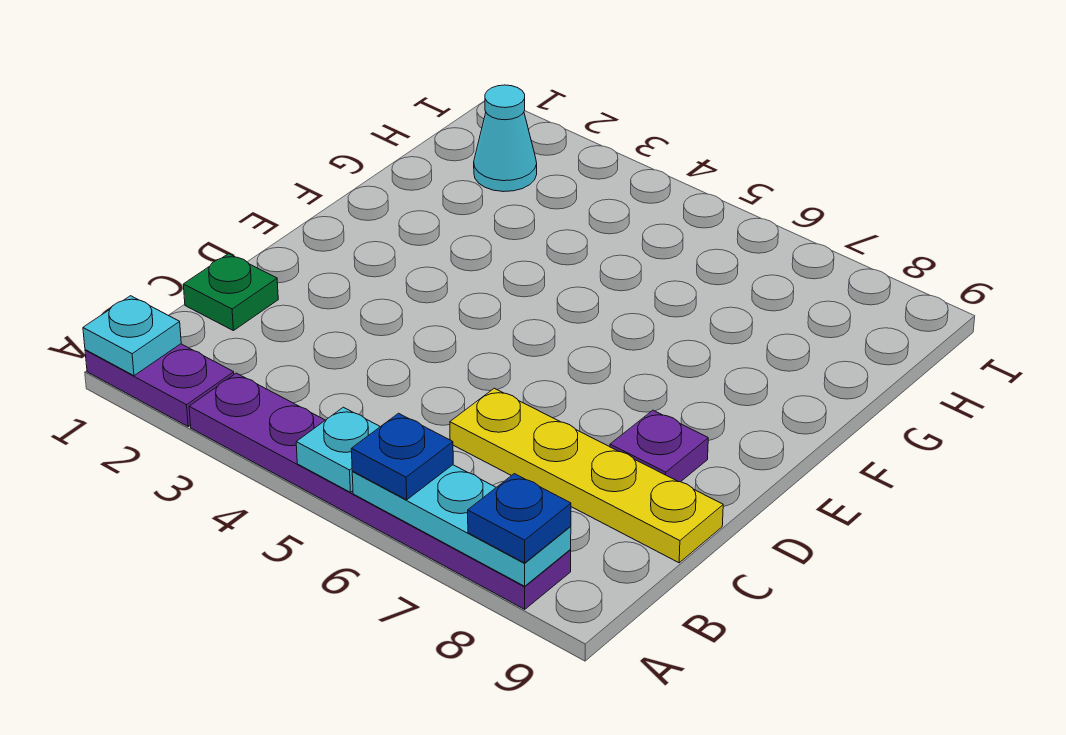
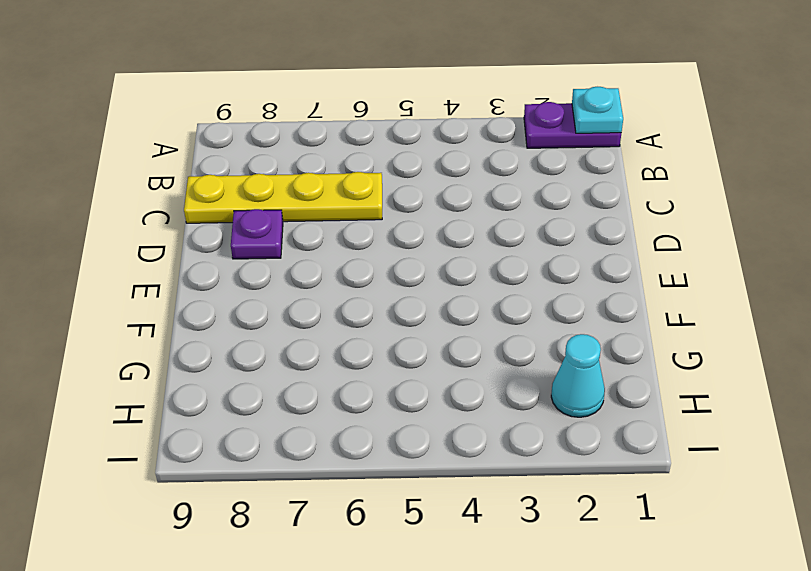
none -> purple plate A3:A8 level 1
none -> green plate C1 level 1

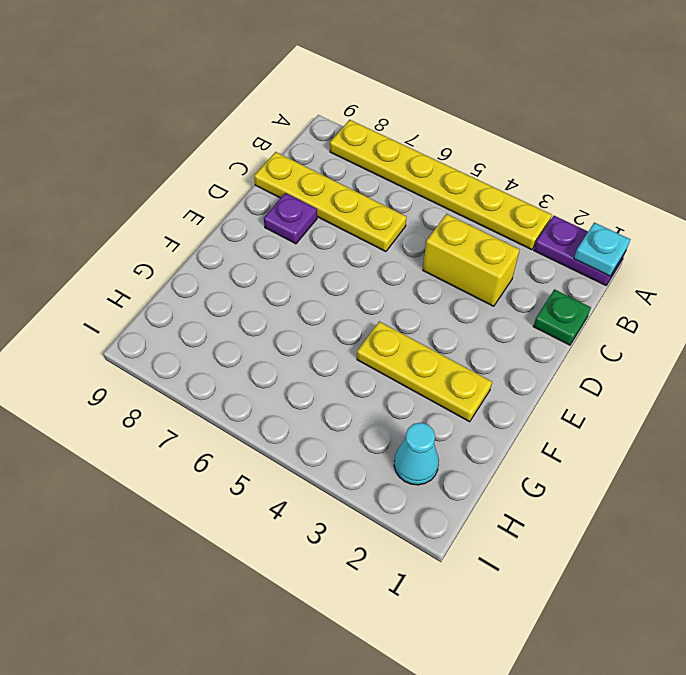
yellow plate A3:A8 level 1 -> purple plate A3:A8 level 1
yellow brick C3:C4 level 1 -> none
yellow plate F2:F4 level 1 -> none
none -> cyan plate A5 level 2
none -> cyan plate A6:A8 level 2

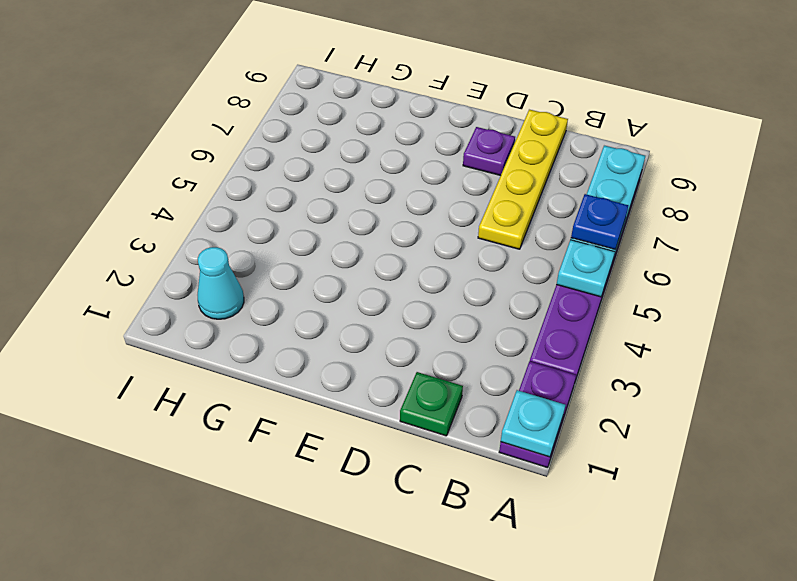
none -> blue plate A8 level 3

